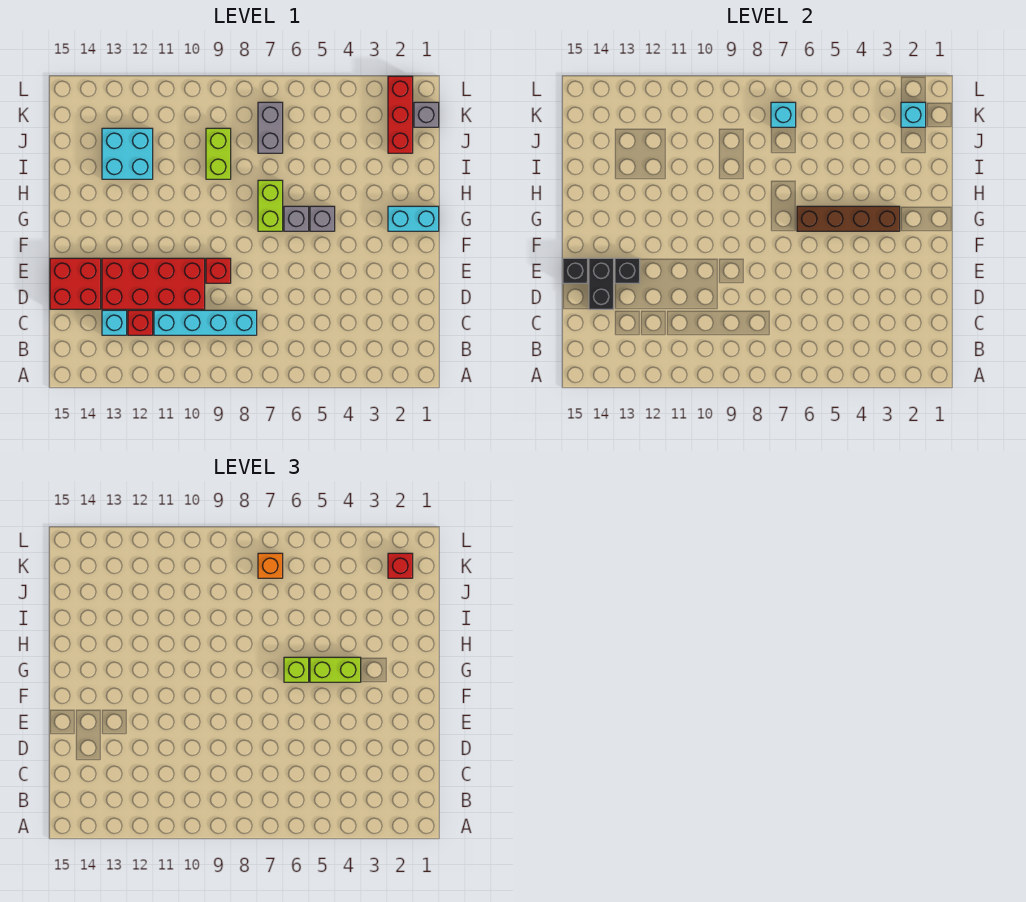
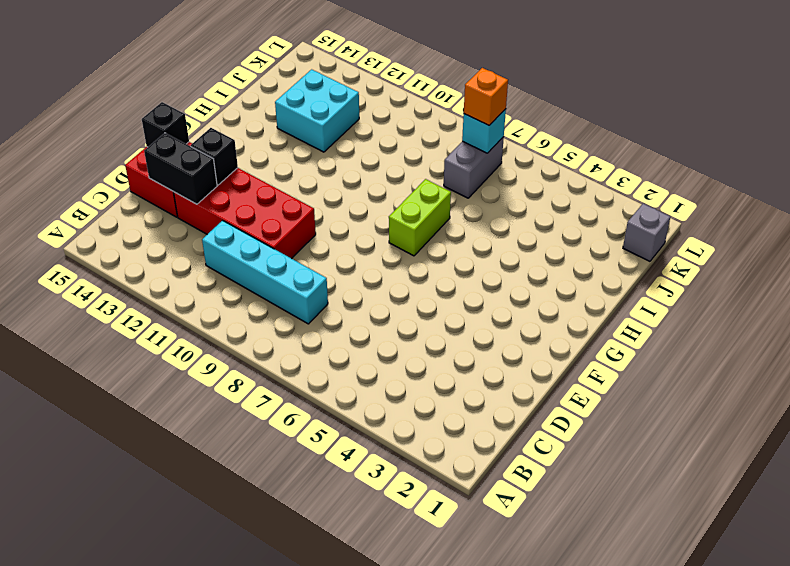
black brick D13:D14 level 2 -> black brick D14:E14 level 2
none -> red brick C12 level 1
none -> cyan brick C13 level 1
none -> red brick E9 level 1

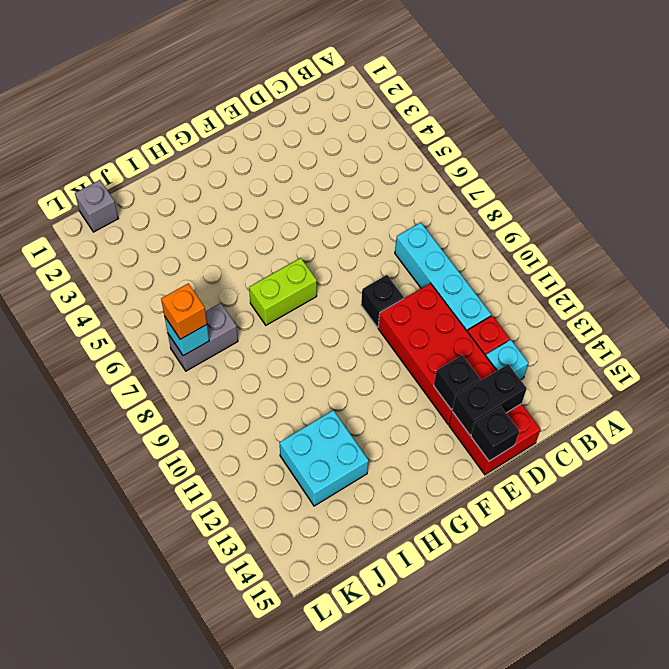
black brick E9 level 1 -> red brick E9 level 1
none -> cyan brick G1:G2 level 1
none -> grey brick G5 level 1
none -> grey brick G6 level 1

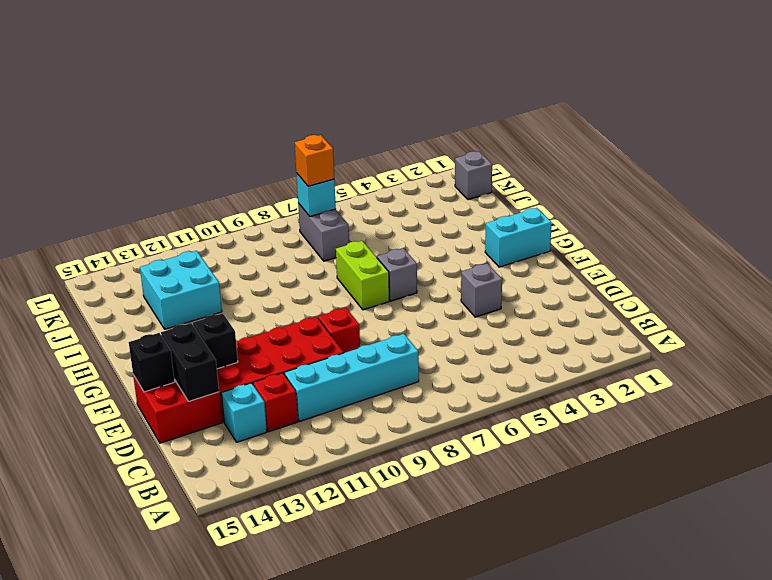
grey brick E4 level 1 -> grey brick G5 level 1
none -> lime brick I9:J9 level 1
none -> red brick J2:L2 level 1
none -> brown brick G3:G6 level 2

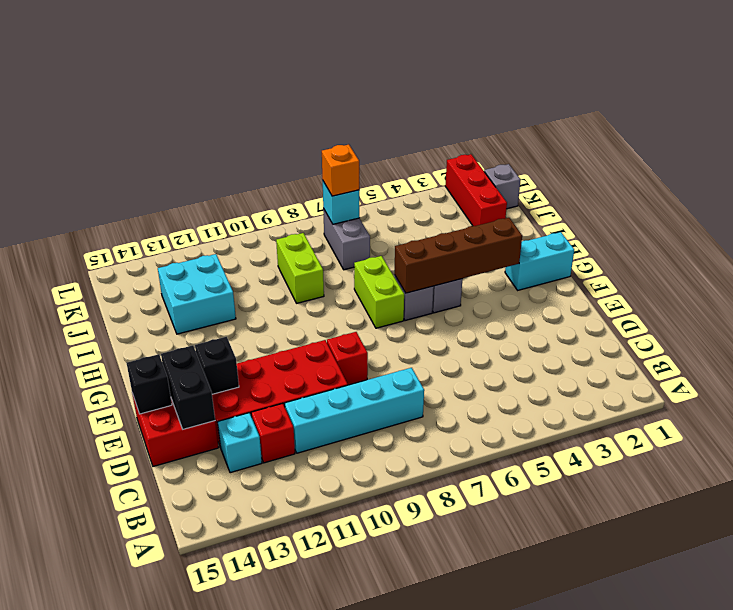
none -> cyan brick K2 level 2
none -> lime brick G4:G5 level 3
none -> lime brick G6 level 3

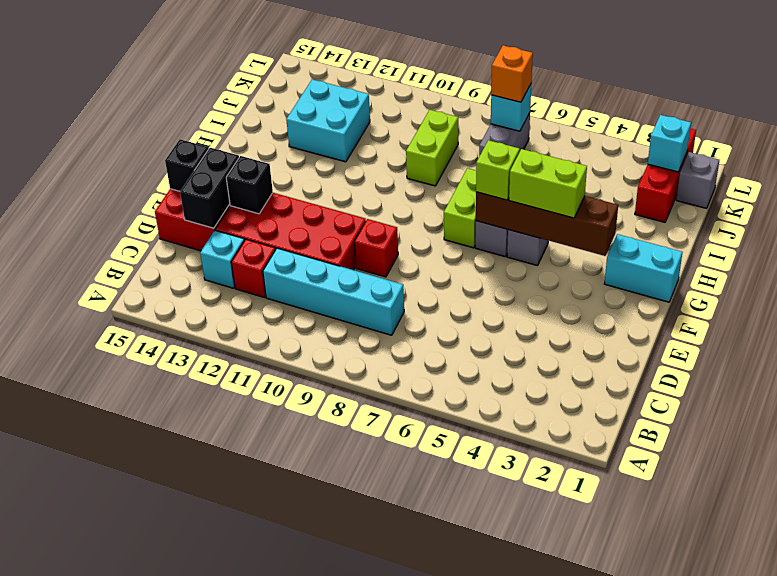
none -> red brick K2 level 3

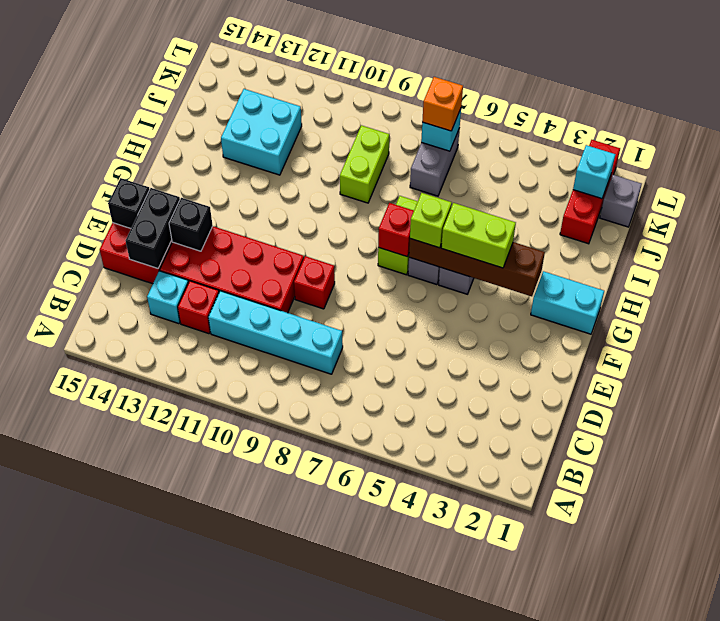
red brick G7 level 2 -> red brick K2 level 3

